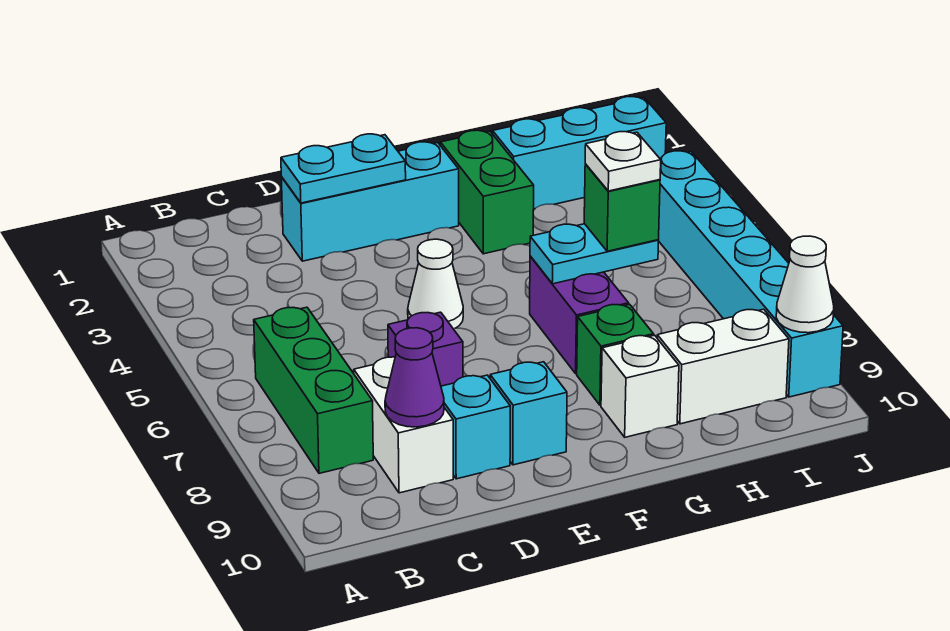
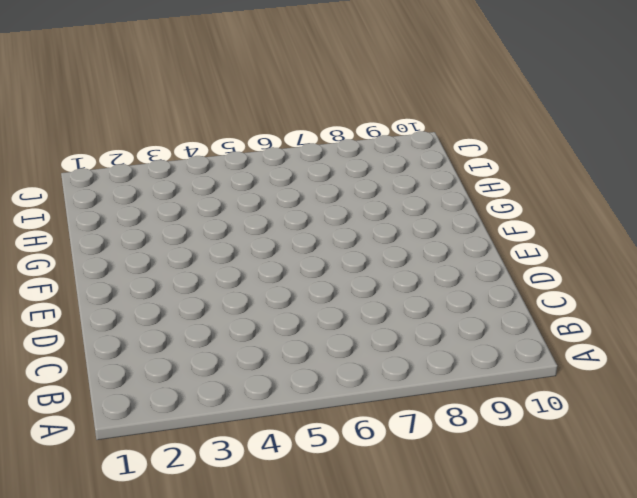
none -> green brick B6:B8 level 1
none -> white brick C8:C9 level 1
none -> cyan brick D2:F2 level 1

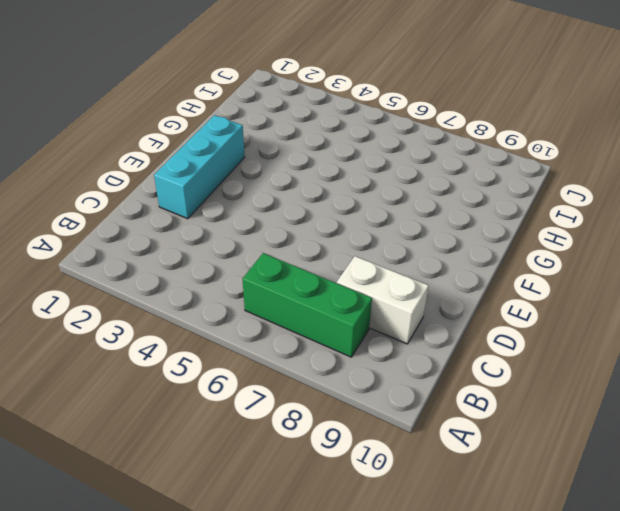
none -> purple brick D7 level 1
none -> cyan brick D9 level 1
none -> white cone E5 level 1

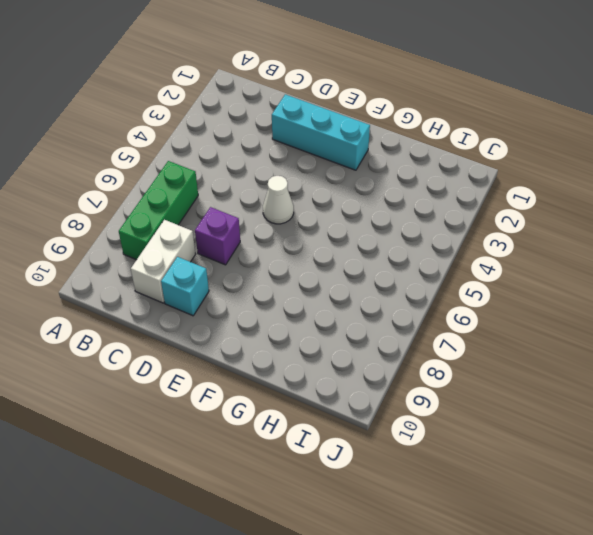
none -> cyan brick E9 level 1
none -> green brick G2:G3 level 1
none -> purple brick G6:G7 level 1

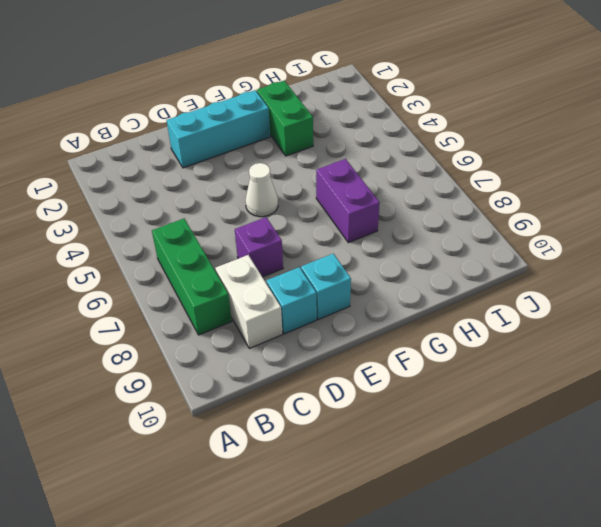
none -> green brick G8 level 1
none -> white brick G9 level 1
none -> cyan brick H2:J2 level 1

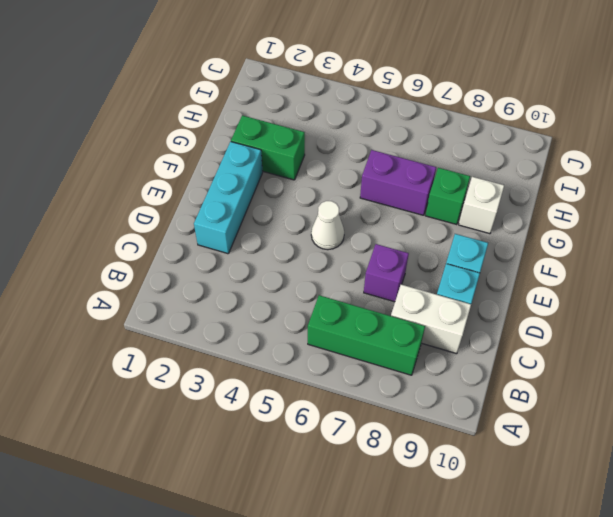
none -> cyan brick H2:J2 level 1
none -> white brick H9:I9 level 1
none -> cyan brick J4:J9 level 1

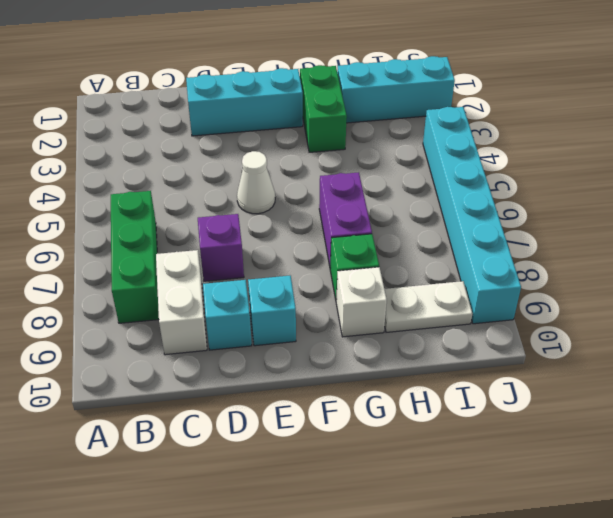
white plate H9:I9 level 1 -> white brick H9:I9 level 1
none -> purple cone C9 level 2
none -> cyan plate D2:E2 level 2
none -> cyan plate G6:H6 level 2

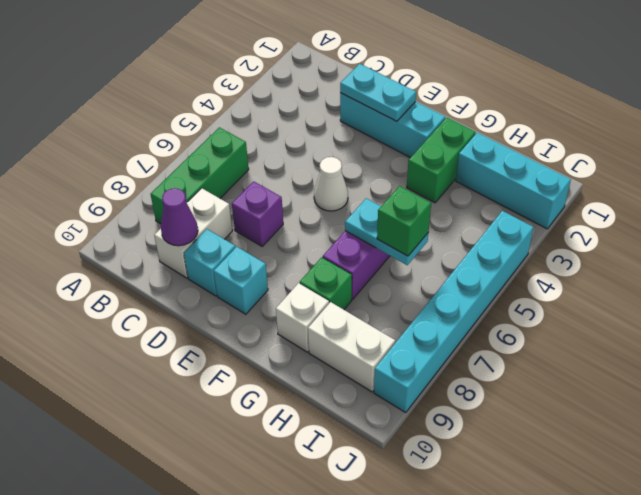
none -> white cone J9 level 2
none -> white plate H6 level 4

